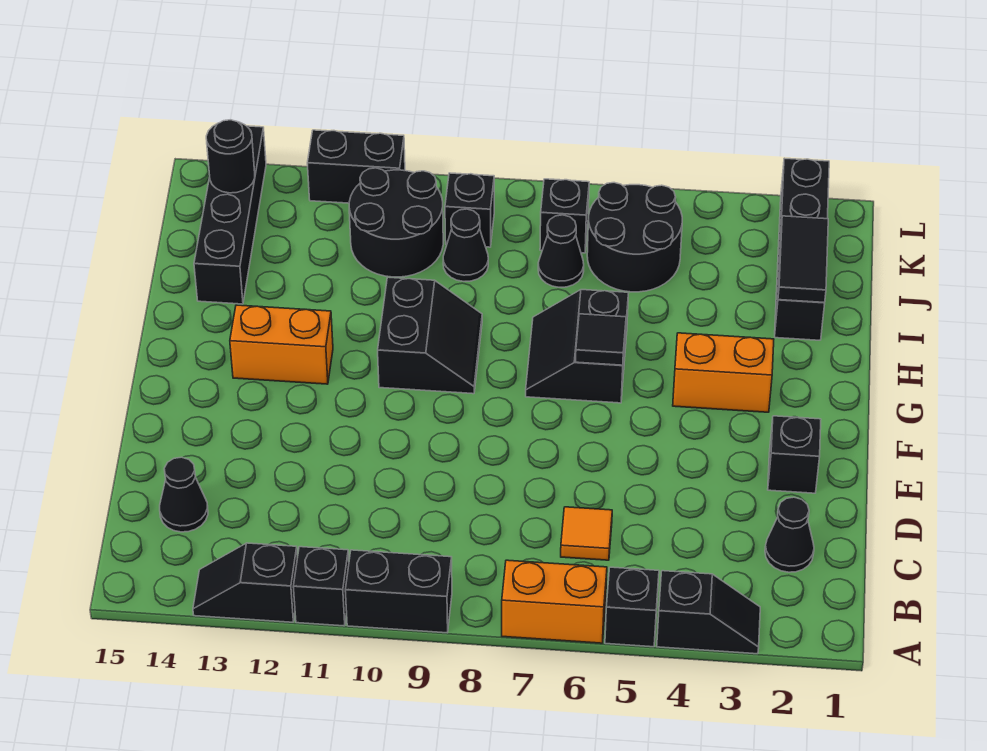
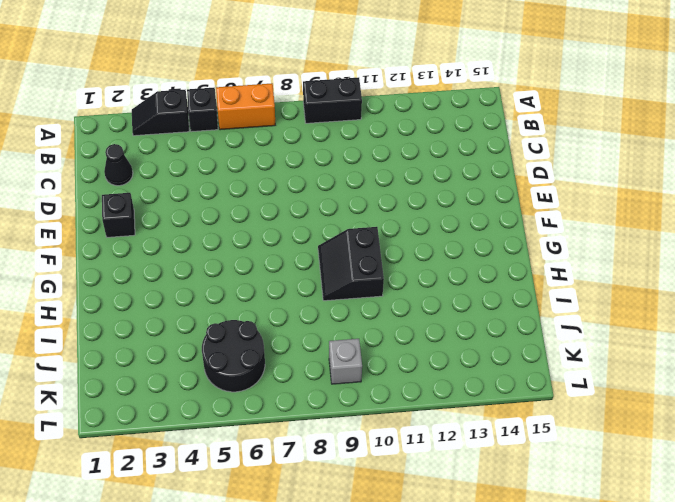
grey brick K9 level 1 -> black brick K9 level 1
none -> black brick A11 level 1
none -> black slope A12:A13 level 1 top 12
none -> orange tile C6 level 1

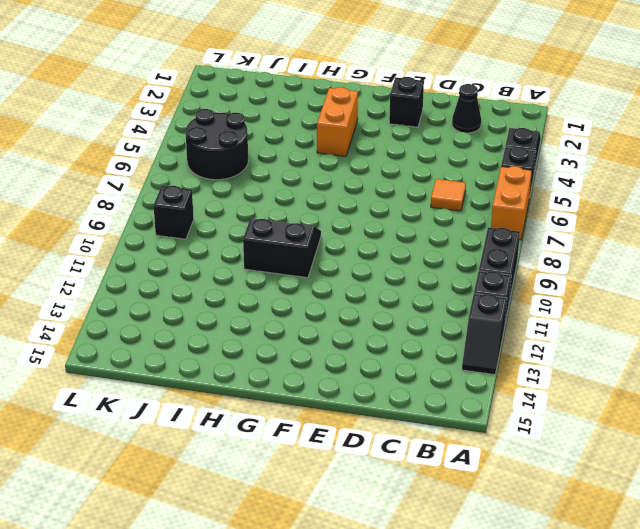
none -> black cone C14 level 1
none -> black slope G6:H7 level 1 top 6
none -> orange brick G12:G13 level 1

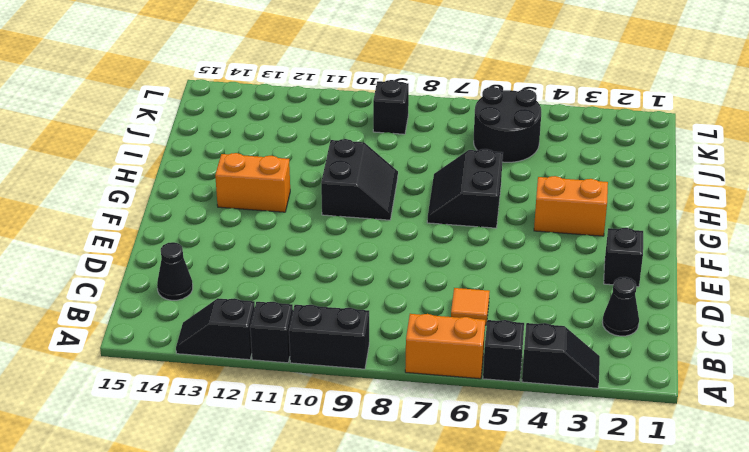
none -> black brick I2:L2 level 1
none -> black brick I14:L14 level 1
none -> black cone J7 level 1

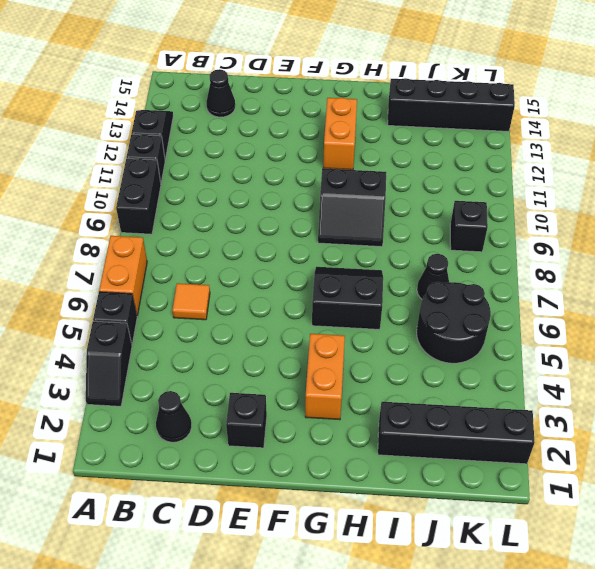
none -> black cone J9 level 1
none -> black round brick J10:K11 level 1
none -> black brick K7 level 1

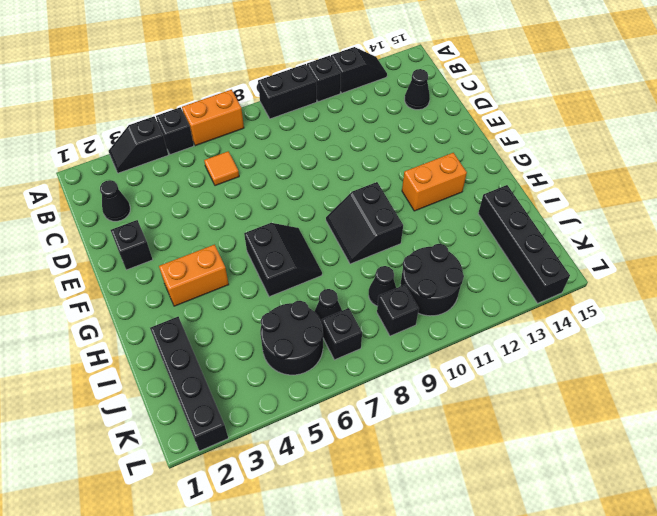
none -> black brick L11:L12 level 1
none -> black tile G6 level 2
none -> black tile I2:J2 level 2

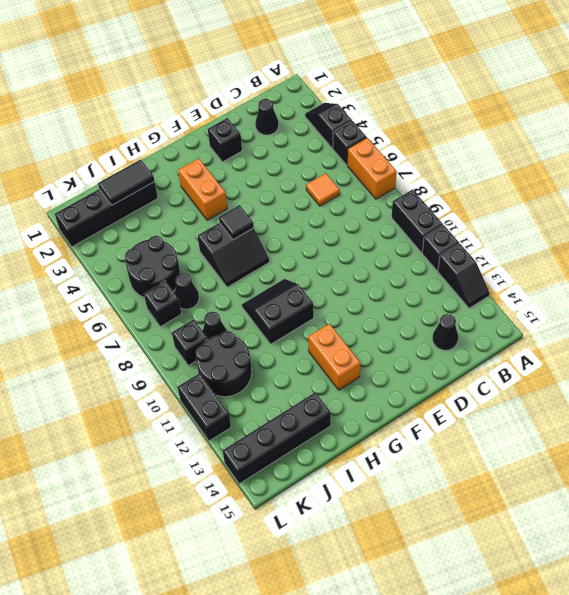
none -> black round brick K14 level 2

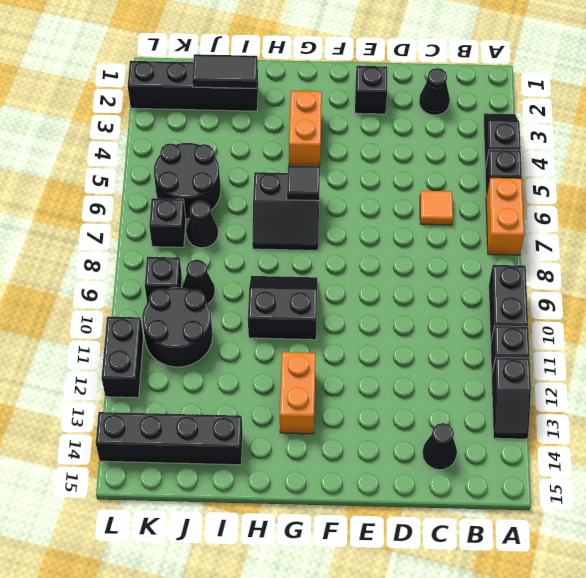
none -> black round brick K14 level 2

